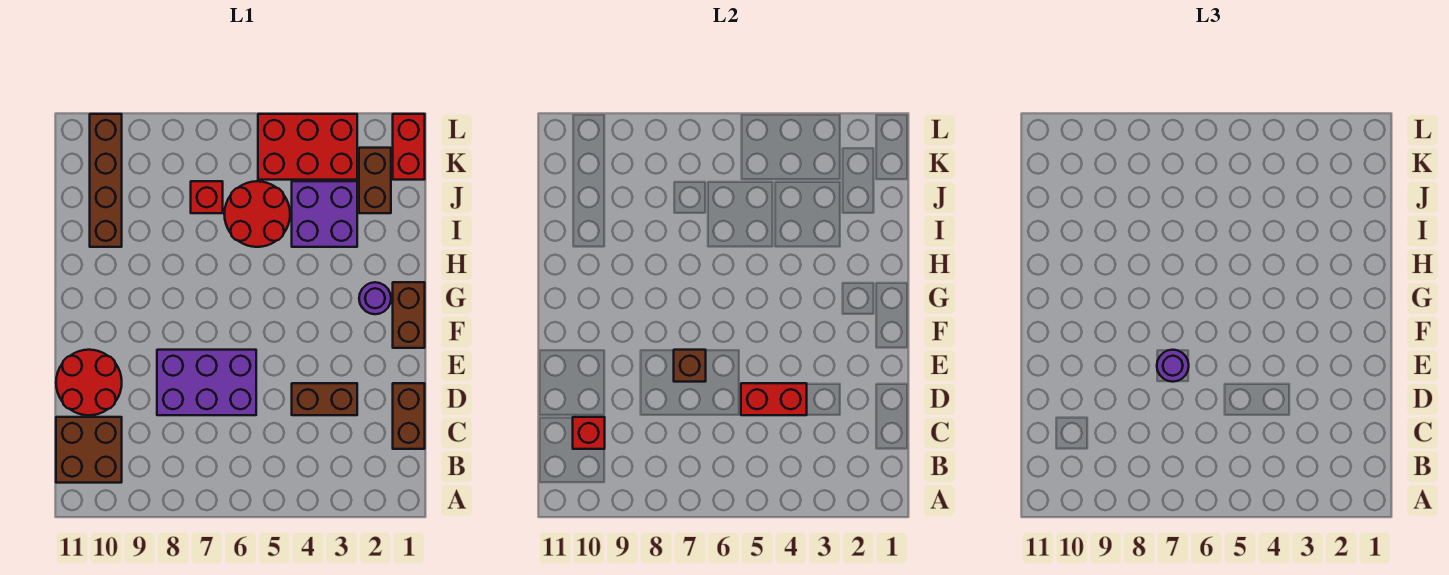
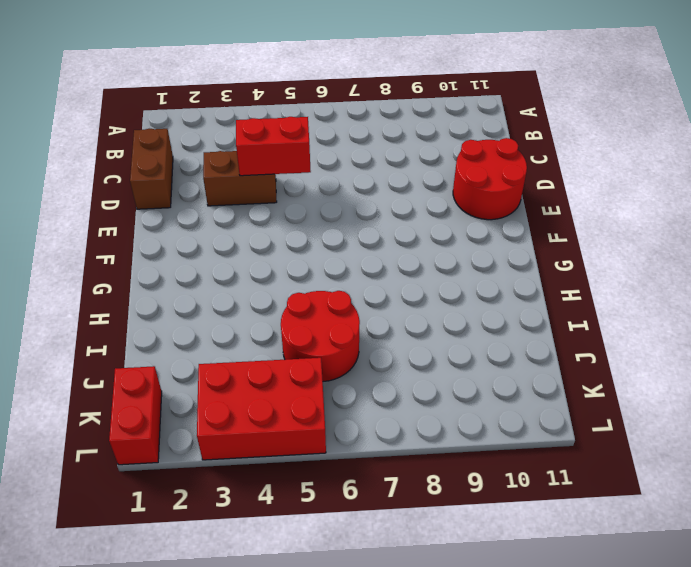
none -> brown brick B10:C11 level 1
none -> purple brick D6:E8 level 1
none -> brown brick F1:G1 level 1

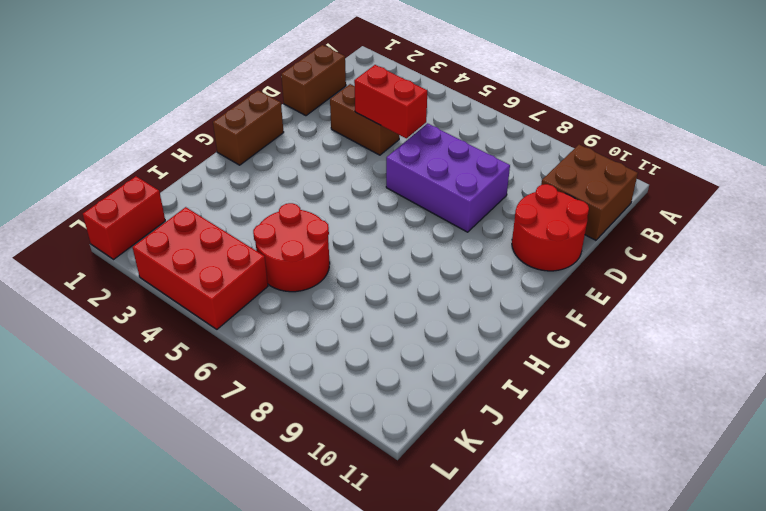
none -> purple round brick G2 level 1
none -> purple brick I3:J4 level 1
none -> brown brick I10:L10 level 1

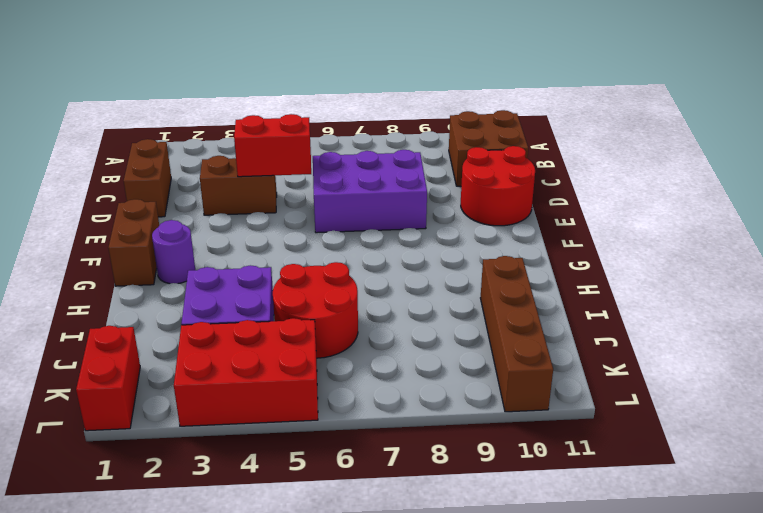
none -> brown brick J2:K2 level 1
none -> red brick J7 level 1
none -> red brick C10 level 2

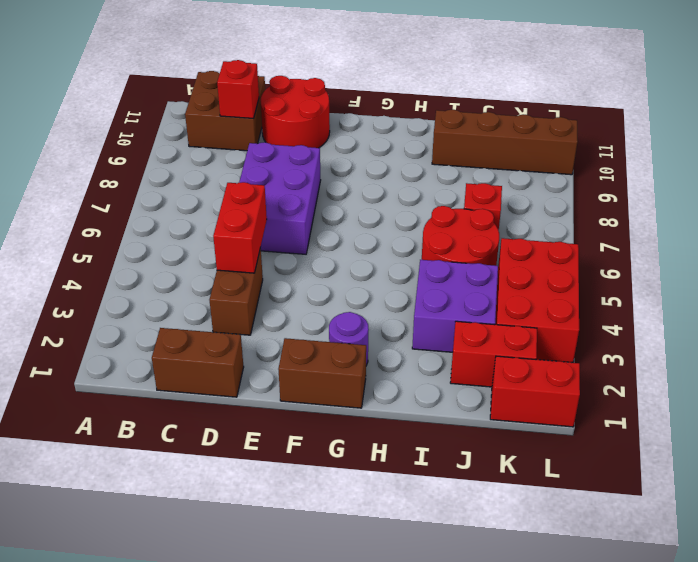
red brick J2:K2 level 1 -> brown brick J2:K2 level 1
none -> brown brick E7 level 2
none -> purple round brick E7 level 3

